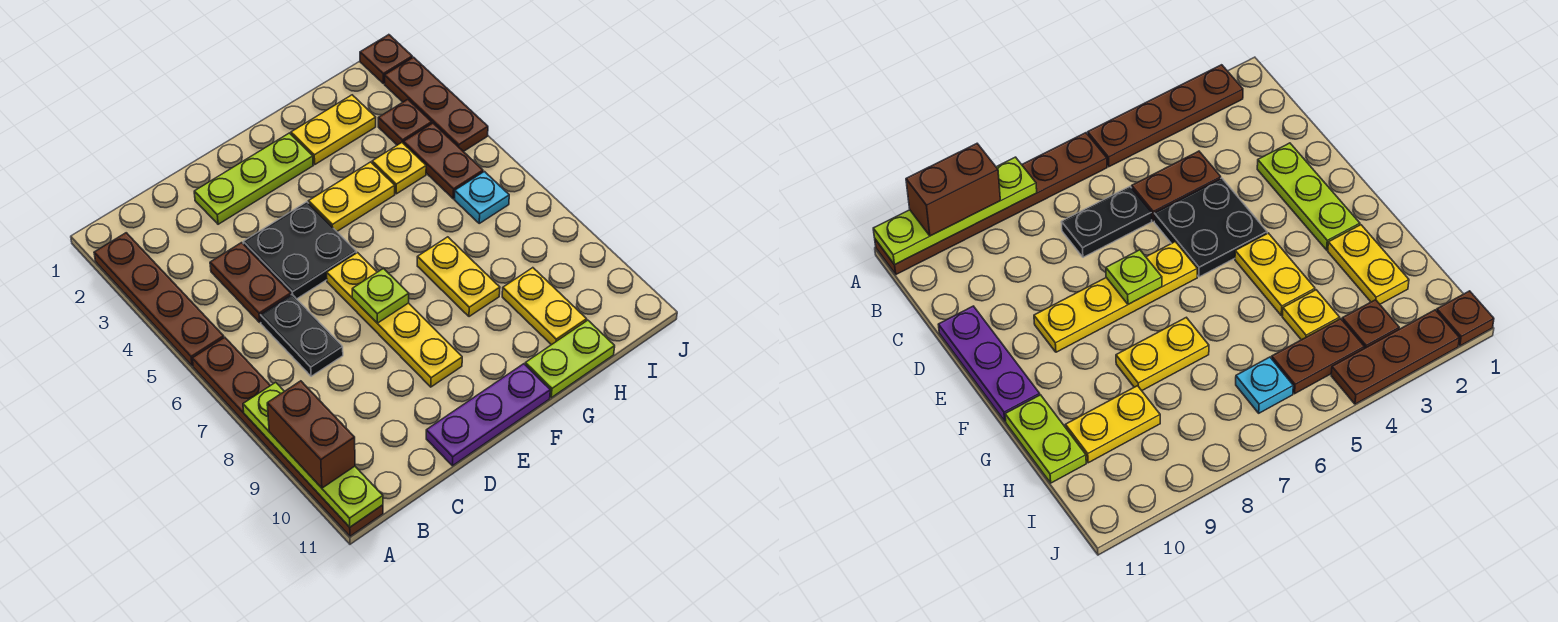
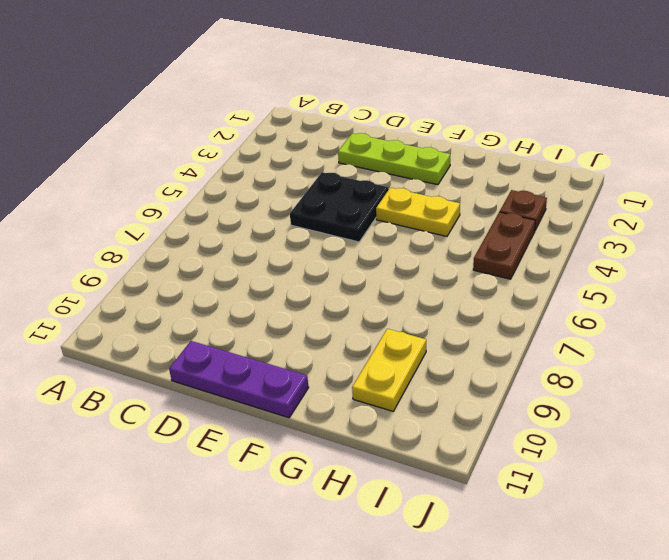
none -> brown plate A2:A5 level 1
none -> brown plate A6:A11 level 1
none -> brown plate C4:C5 level 1

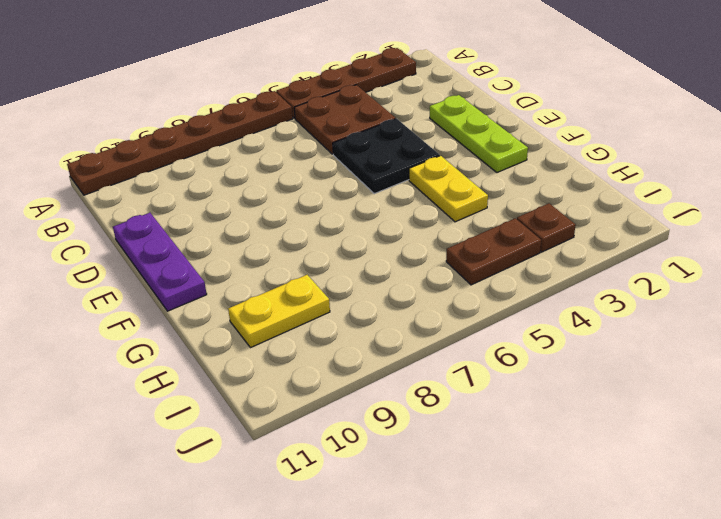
brown plate B4:C5 level 1 -> brown plate C4:C5 level 1
none -> black plate C6:C7 level 1
none -> yellow plate E6:E9 level 1
none -> yellow plate G2:H2 level 1

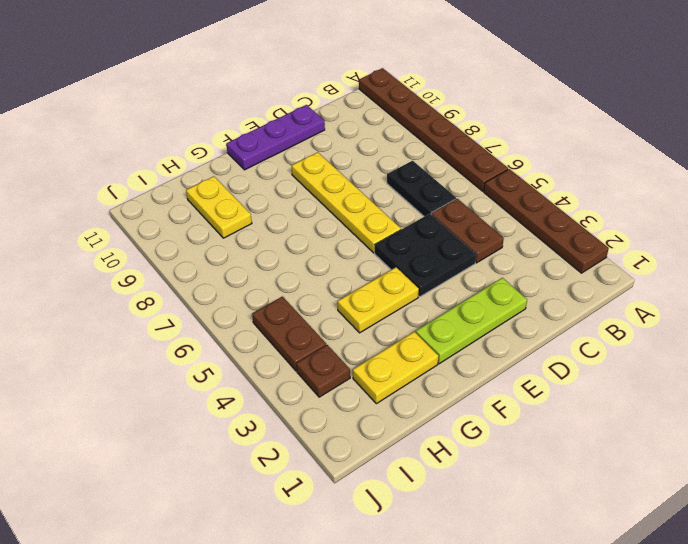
none -> yellow plate G7:G8 level 1
none -> lime plate G11:H11 level 1
none -> yellow plate H4 level 1

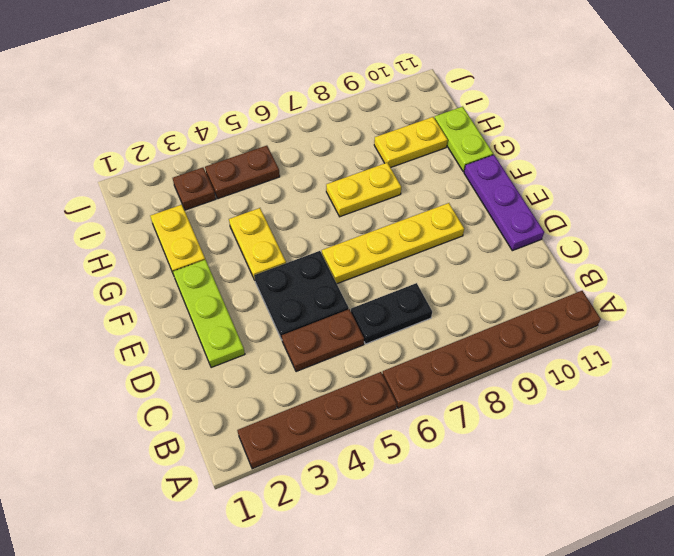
none -> yellow plate H4 level 1
none -> cyan plate I6 level 1
none -> brown plate J1 level 1

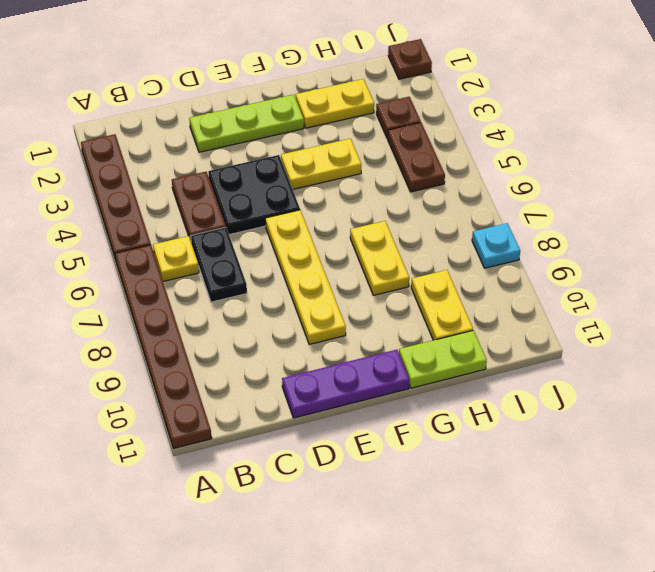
yellow plate B6 level 1 -> yellow plate H4 level 1
cyan plate J8 level 1 -> cyan plate I6 level 1
none -> brown plate J2:J4 level 1
none -> lime plate A8:A11 level 2
none -> lime plate E7 level 2

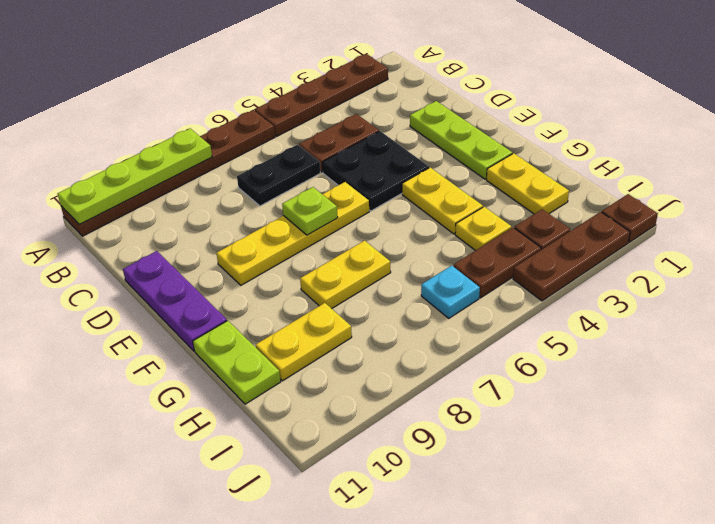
none -> brown brick A9:A10 level 3

